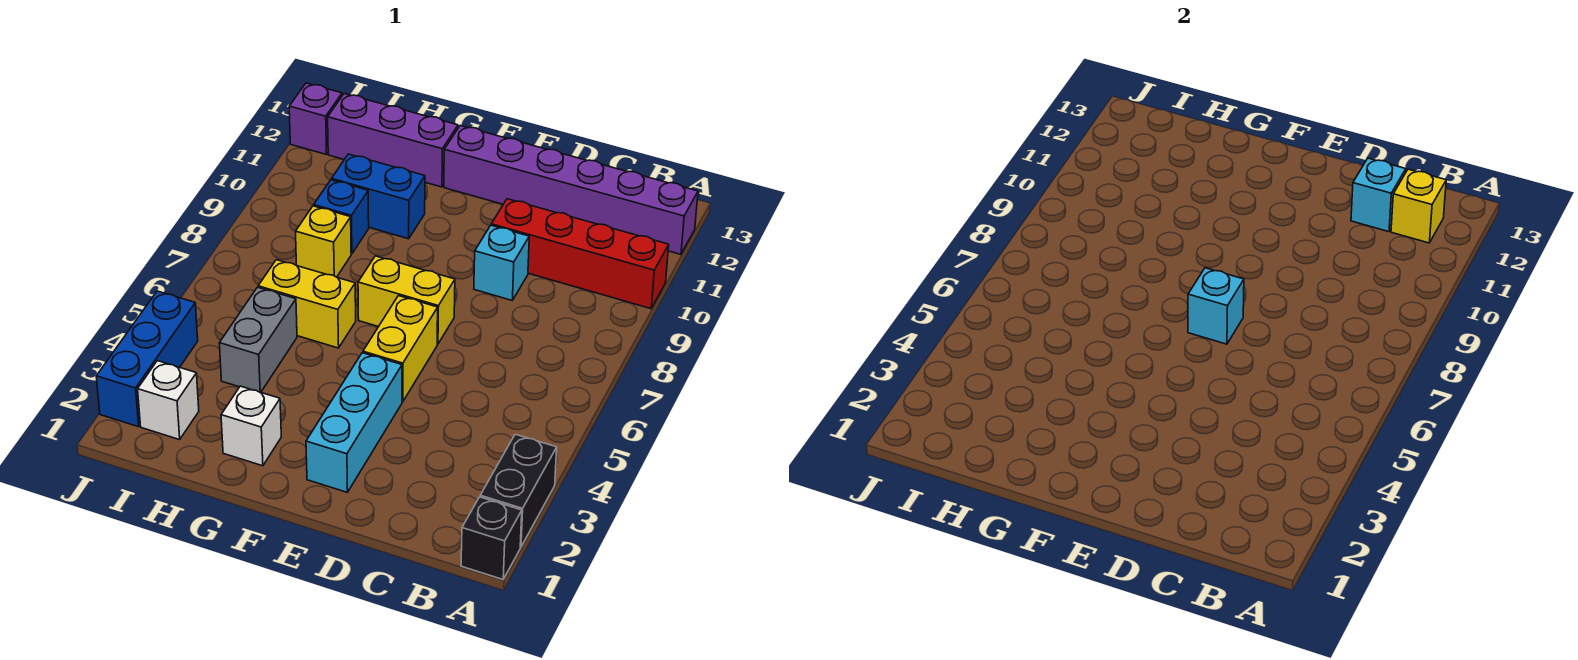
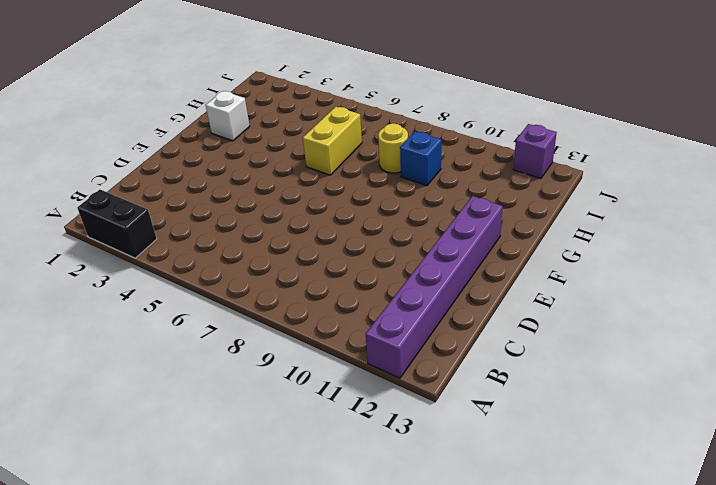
yellow round brick H8 level 1 -> yellow brick H8 level 1
none -> black brick A1 level 1
none -> red brick A10:D10 level 1
none -> cyan brick D9 level 1

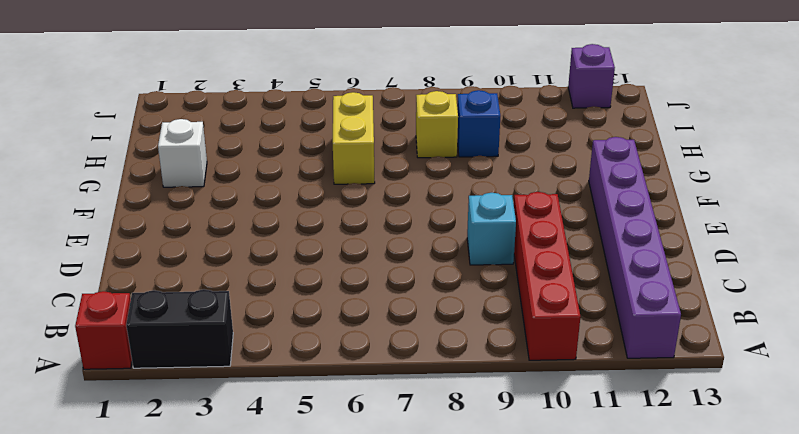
red brick A1 level 1 -> black brick A1 level 1
none -> cyan brick E2:E4 level 1
none -> yellow brick E5:E6 level 1
none -> yellow brick E7:F7 level 1

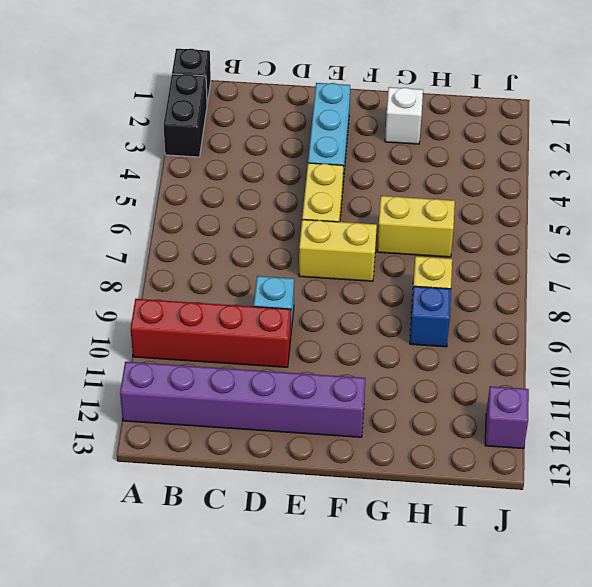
none -> blue brick G10:H10 level 1
none -> purple brick G12:I12 level 1
none -> grey brick H4:H5 level 1

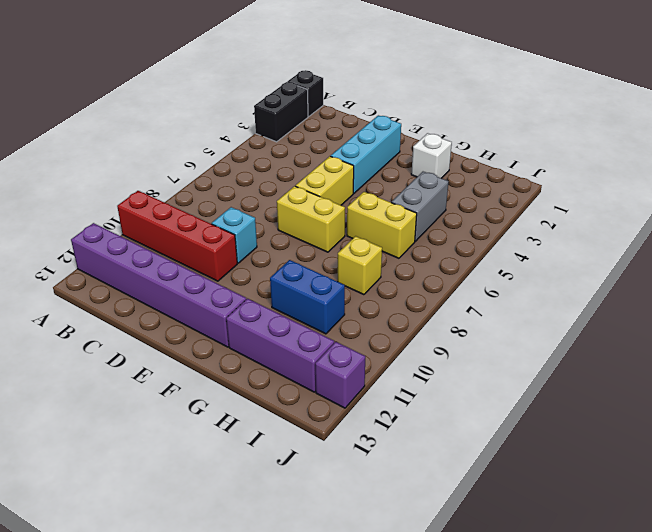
none -> blue brick H9 level 1
none -> white brick I2 level 1
none -> blue brick J2:J4 level 1

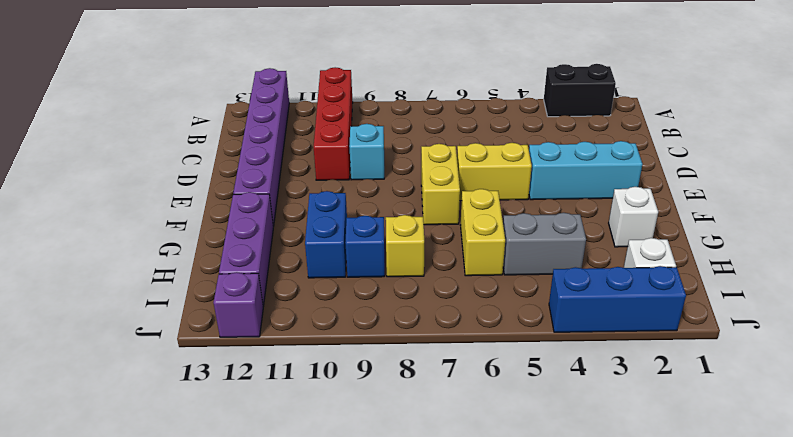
none -> black brick A1 level 1
none -> yellow brick B12 level 2
none -> cyan brick C12 level 2

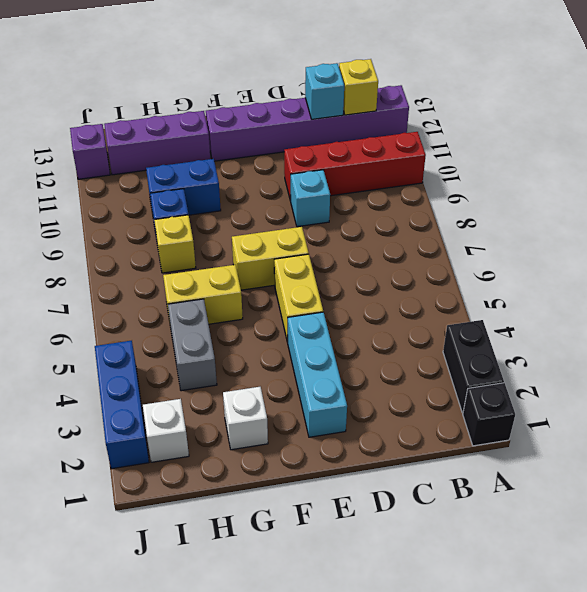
none -> cyan brick E7 level 2

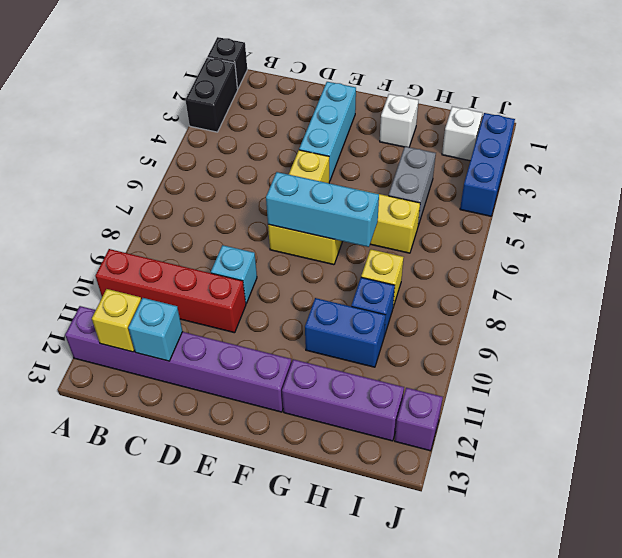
cyan brick E7:G7 level 2 -> cyan brick E7 level 2

